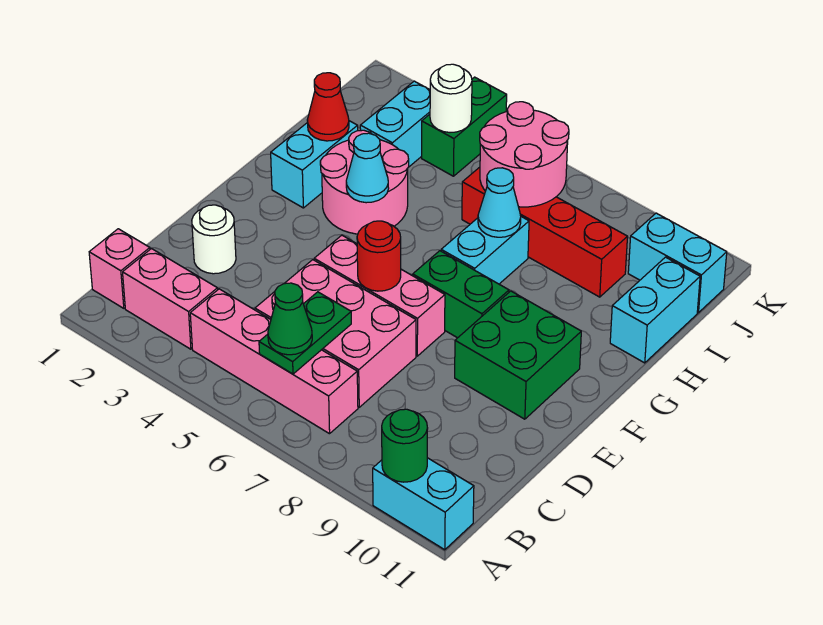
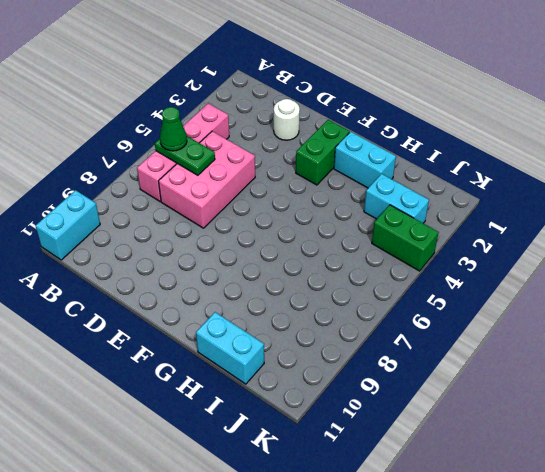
green brick F2:F3 level 1 -> green brick F7:F8 level 1
none -> pink brick B1 level 1
none -> pink brick B2:B3 level 1
none -> pink brick E5:E7 level 1

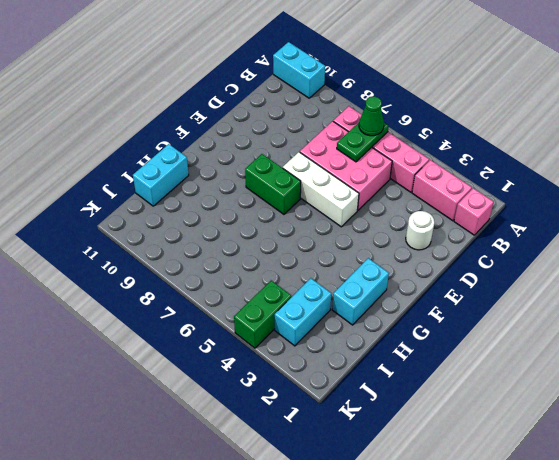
white brick E5:E7 level 1 -> pink brick E5:E7 level 1
none -> green brick E9:F10 level 1
none -> pink round brick G3:H4 level 1
none -> cyan brick G7:H7 level 1

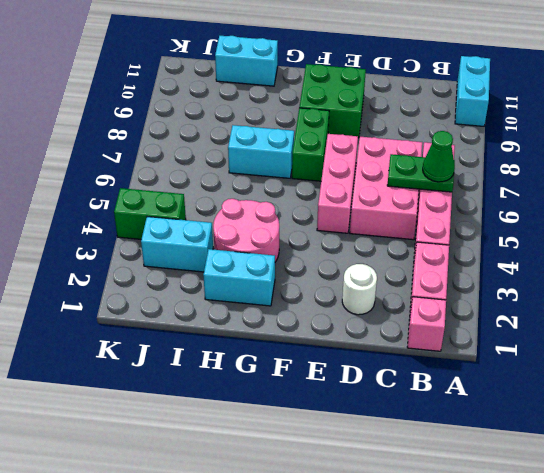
none -> red brick I6:I9 level 1
none -> cyan brick J10:J11 level 1
none -> green round brick A10 level 2

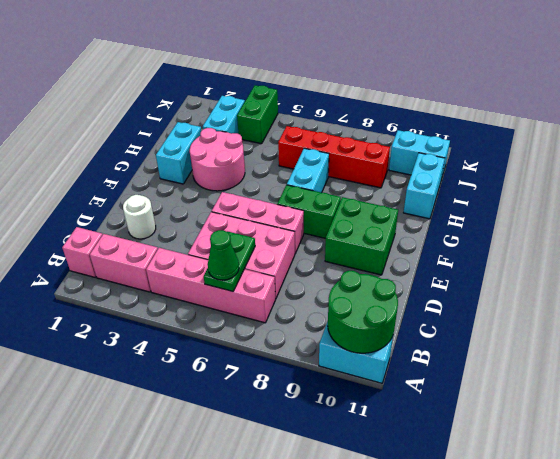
green round brick A10:B11 level 2 -> green round brick A10 level 2
none -> red round brick E6 level 2
none -> cyan cone G4 level 2
none -> red cone H2 level 2

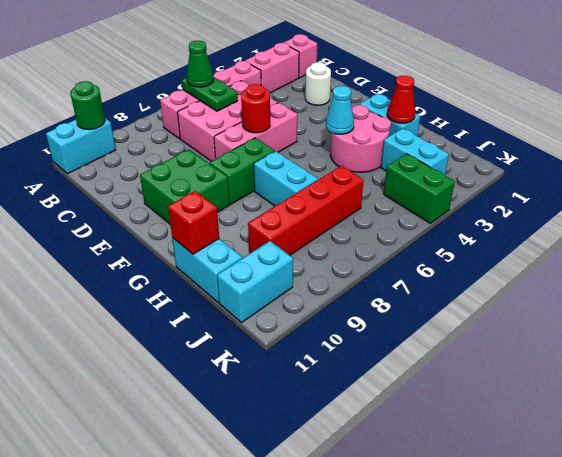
red brick H11 level 2 -> none
none -> cyan cone H7 level 2
none -> pink round brick I6:J7 level 2
none -> white round brick J4 level 2

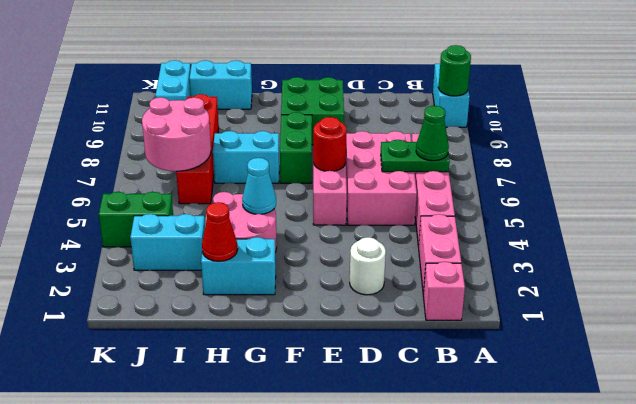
none -> cyan cone H7 level 2
none -> white round brick J4 level 2

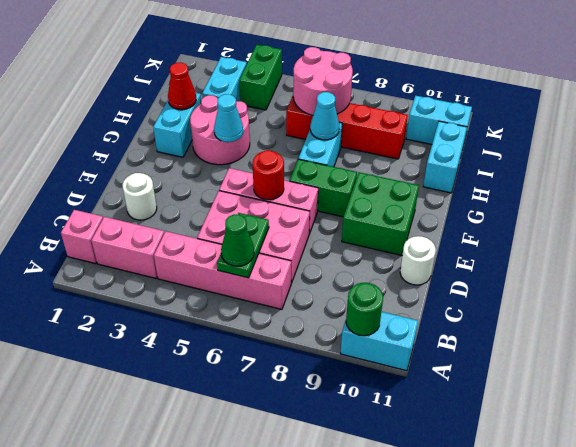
white round brick D11 level 1 -> white round brick J4 level 2

